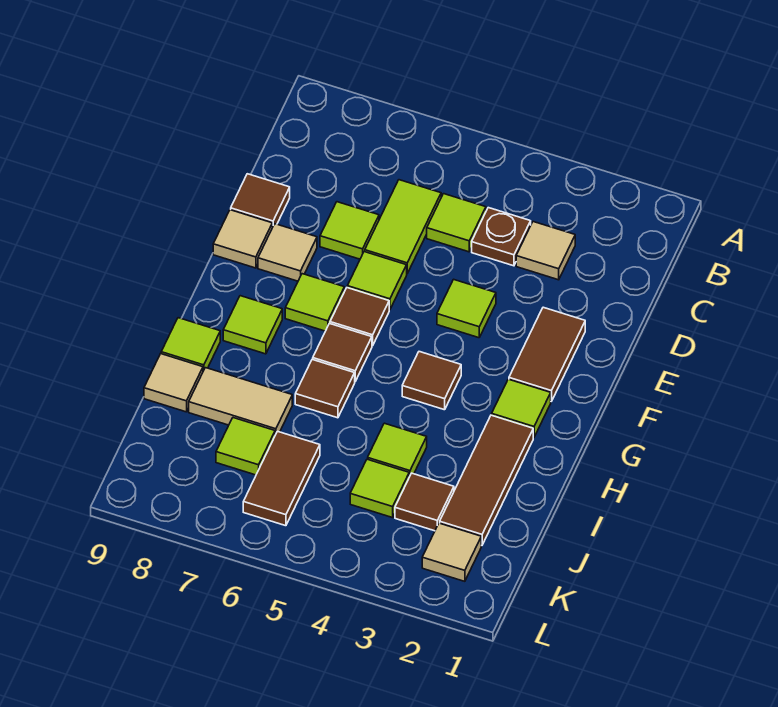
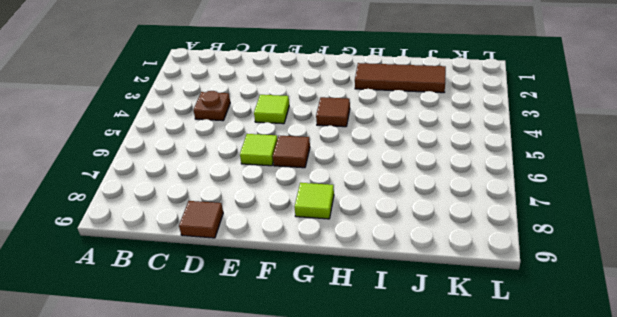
none -> tan tile C3 level 1
none -> lime tile C5 level 1
none -> lime tile C6:D6 level 1

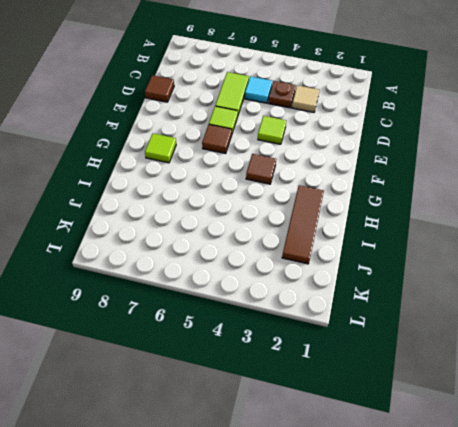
cyan tile C5 level 1 -> lime tile C5 level 1
none -> lime tile D7 level 1
none -> brown tile E2:F2 level 1
none -> tan tile E8 level 1

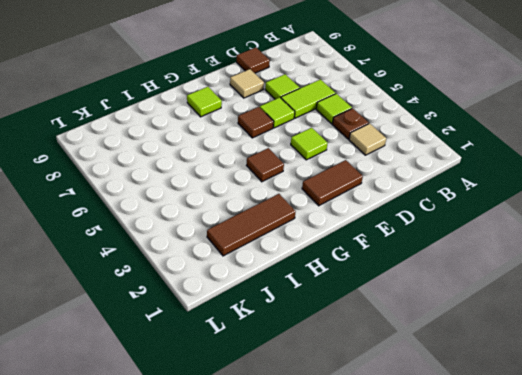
none -> tan tile E9 level 1
none -> lime tile F7 level 1
none -> lime tile G2 level 1

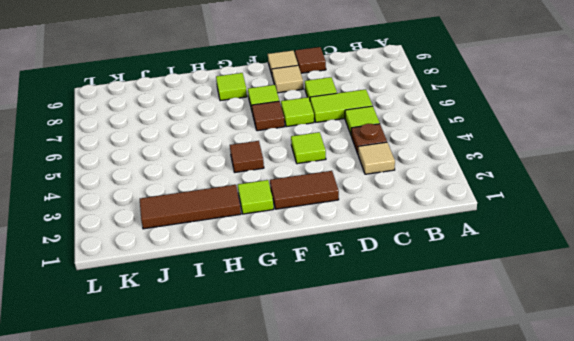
none -> brown tile G6 level 1
none -> brown tile H6 level 1
none -> lime tile H9 level 1

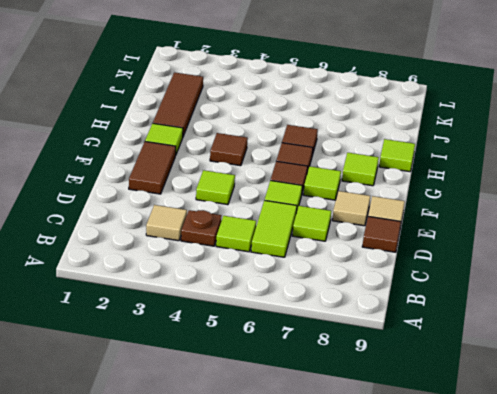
none -> lime tile I4 level 1
none -> tan tile I7:I8 level 1
none -> tan tile I9 level 1

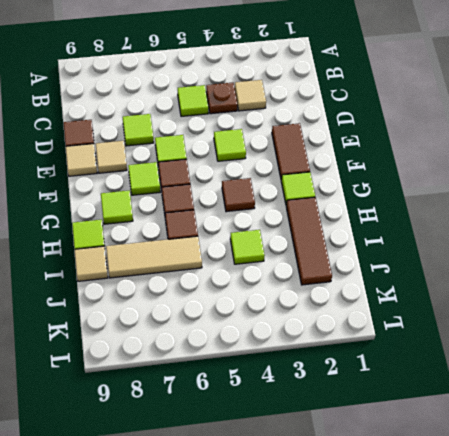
tan tile I6:I8 level 1 -> tan tile I7:I8 level 1
none -> lime tile C6:D6 level 1
none -> brown tile J3 level 1
none -> lime tile J4 level 1

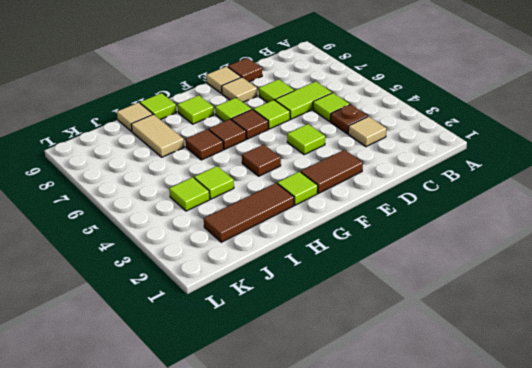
none -> brown tile J3 level 1
none -> brown tile J6:K6 level 1
none -> lime tile J7 level 1

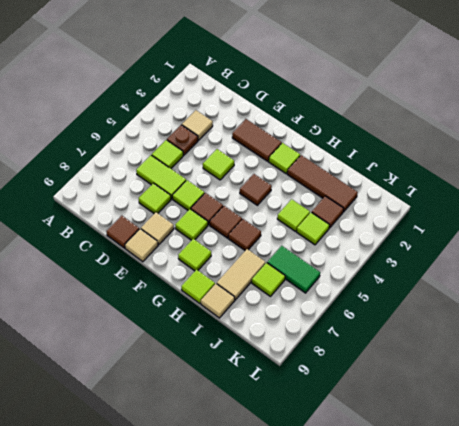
green tile J6:K6 level 1 -> brown tile J6:K6 level 1
none -> tan tile K2 level 1

